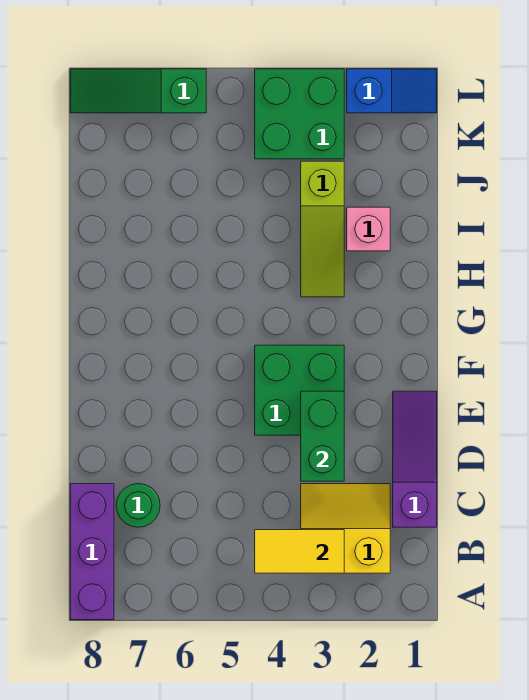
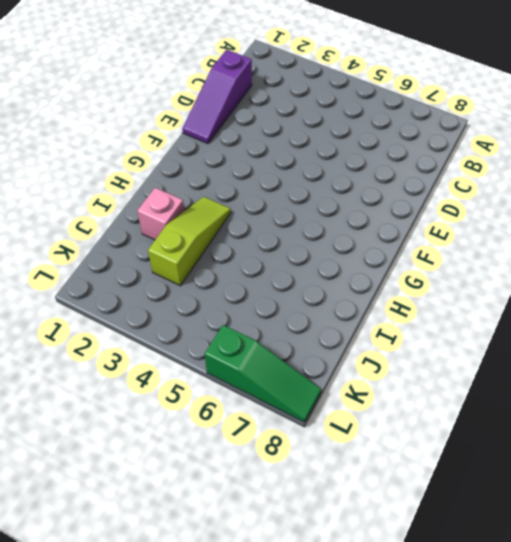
none -> purple brick A8:C8 level 1
none -> yellow slope B2:C3 level 1 top B
none -> green round brick C7 level 1

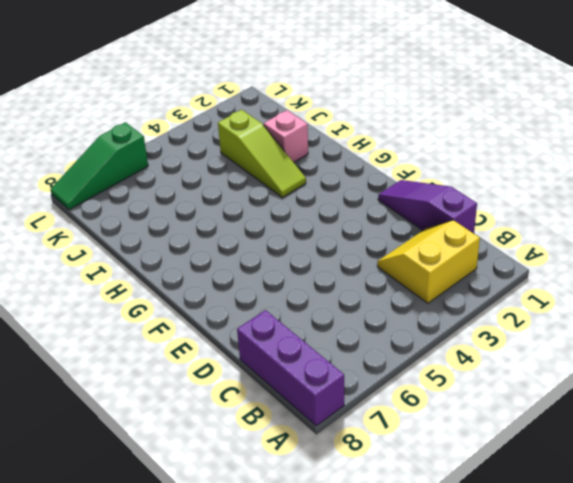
none -> green round brick C7 level 1
none -> green brick E3:F4 level 1
none -> green brick K3:L4 level 1

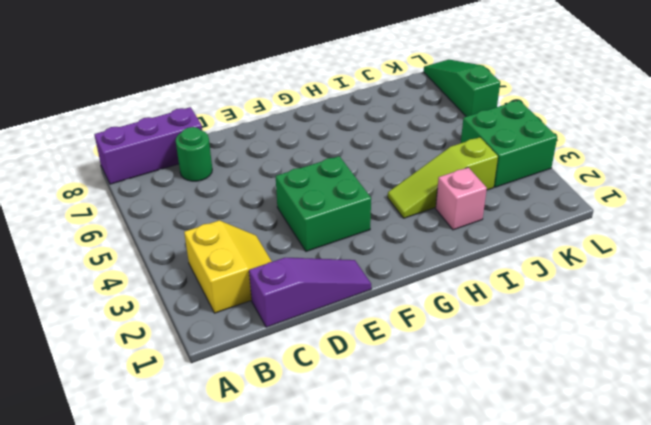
none -> blue slope L1:L2 level 1 top 2
none -> yellow tile B3:B4 level 2
none -> green brick D3:E3 level 2

